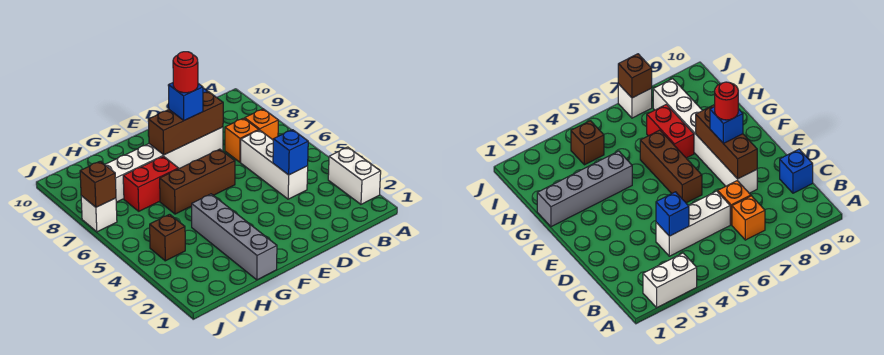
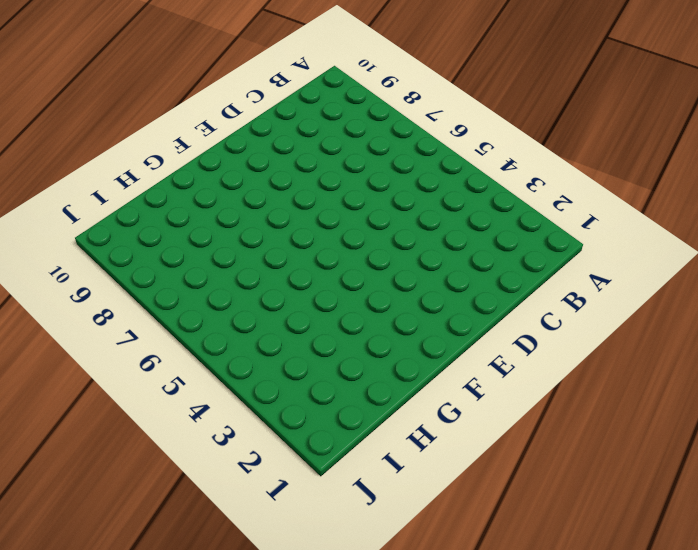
none -> white brick A2:A3 level 1
none -> orange brick B7 level 1
none -> white brick C4:C6 level 1

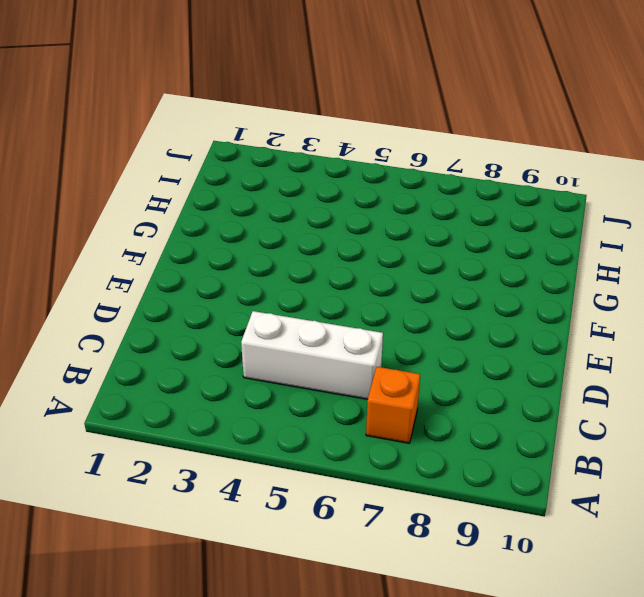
none -> white brick A2:A3 level 1
none -> orange brick C7 level 1
none -> blue brick C10 level 1

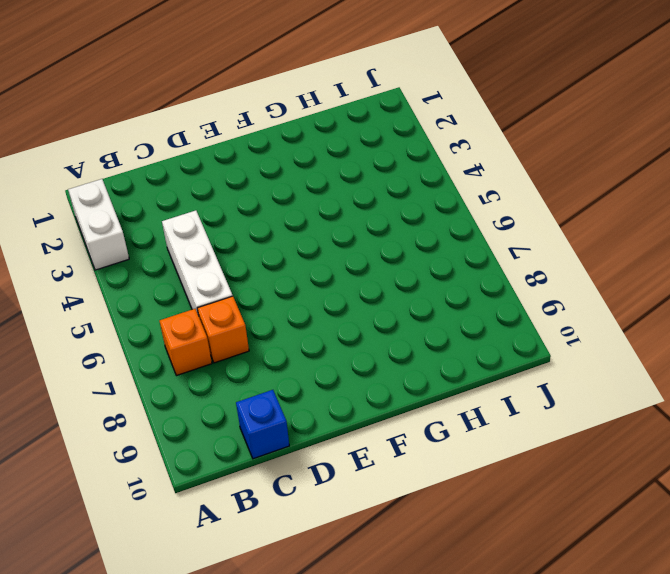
none -> white brick D8:I8 level 1
none -> brown brick E6:G6 level 1
none -> grey brick G1:G4 level 1

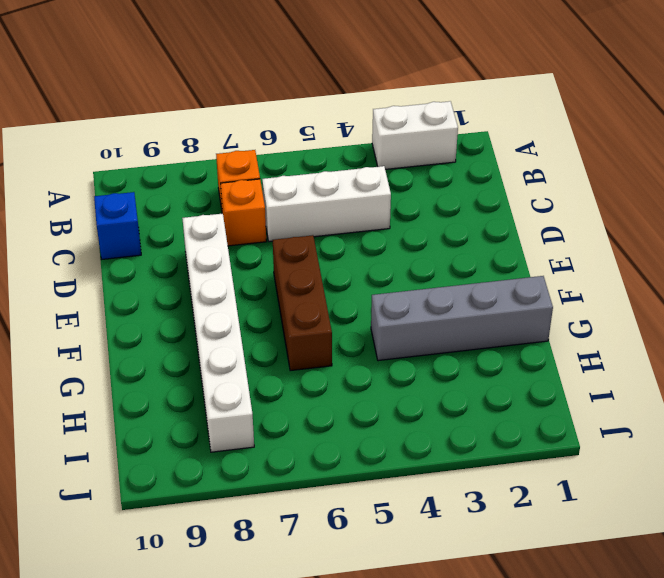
none -> red brick G7:H7 level 1
none -> brown brick I4 level 1
none -> white brick J7 level 1

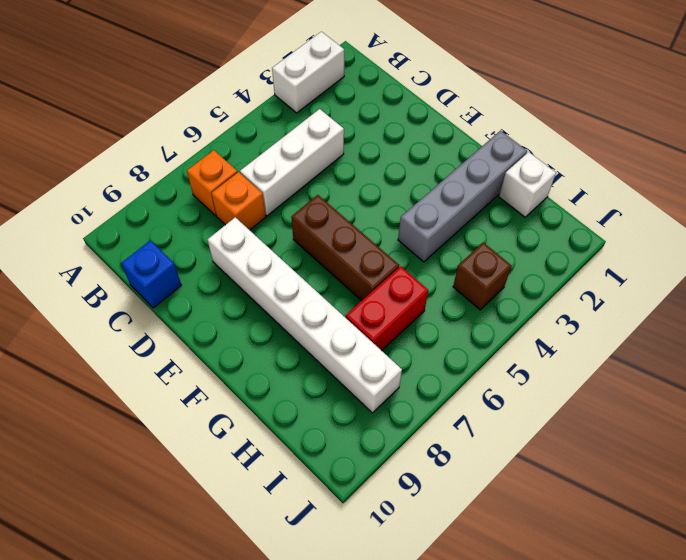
white brick H1 level 1 -> white brick J7 level 1
red brick H6:H7 level 1 -> red brick G7:H7 level 1
none -> blue brick C4 level 2
none -> brown brick D8:F8 level 2
none -> brown brick J7 level 2

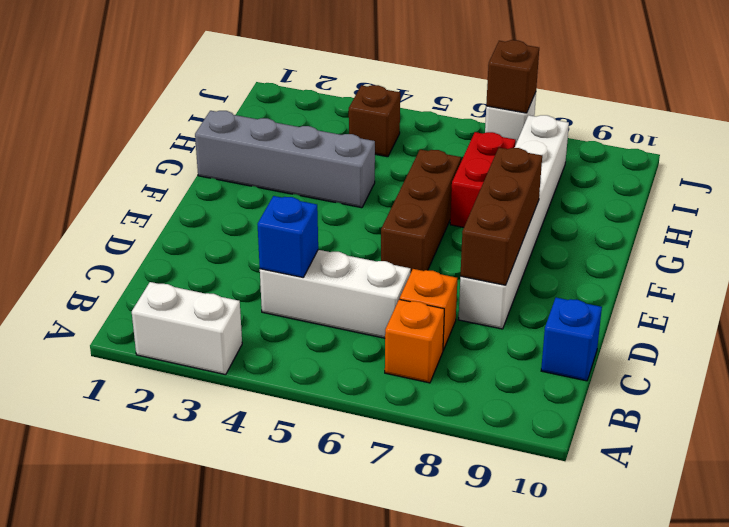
none -> blue brick E8 level 3
none -> red round brick E8 level 4

